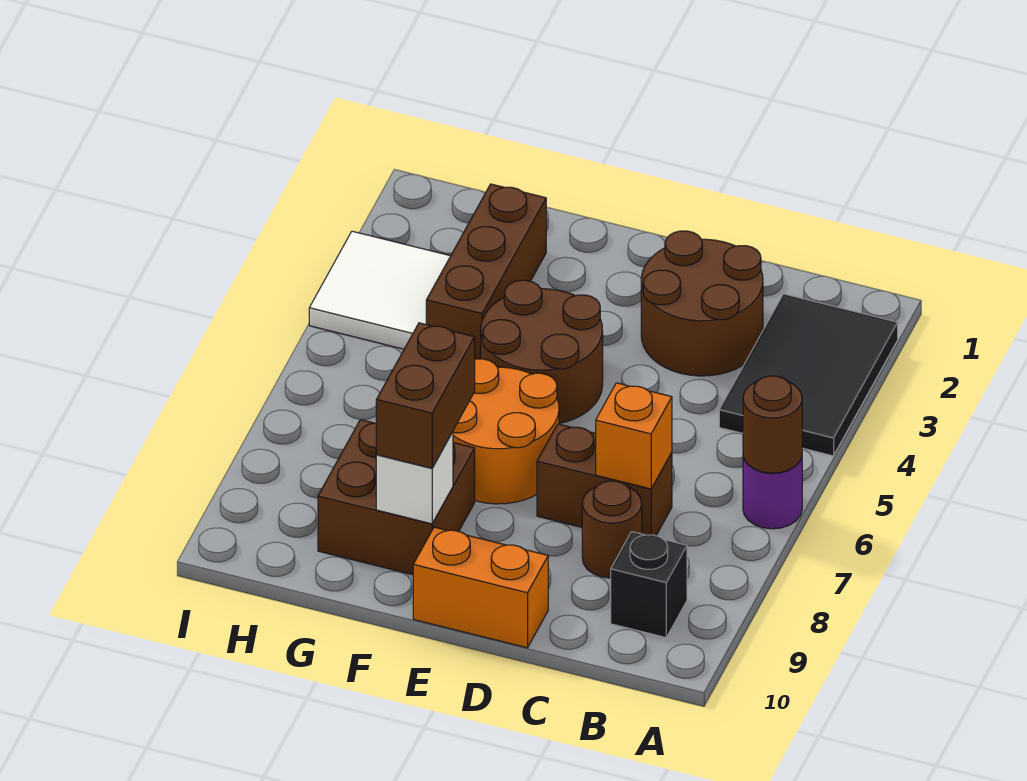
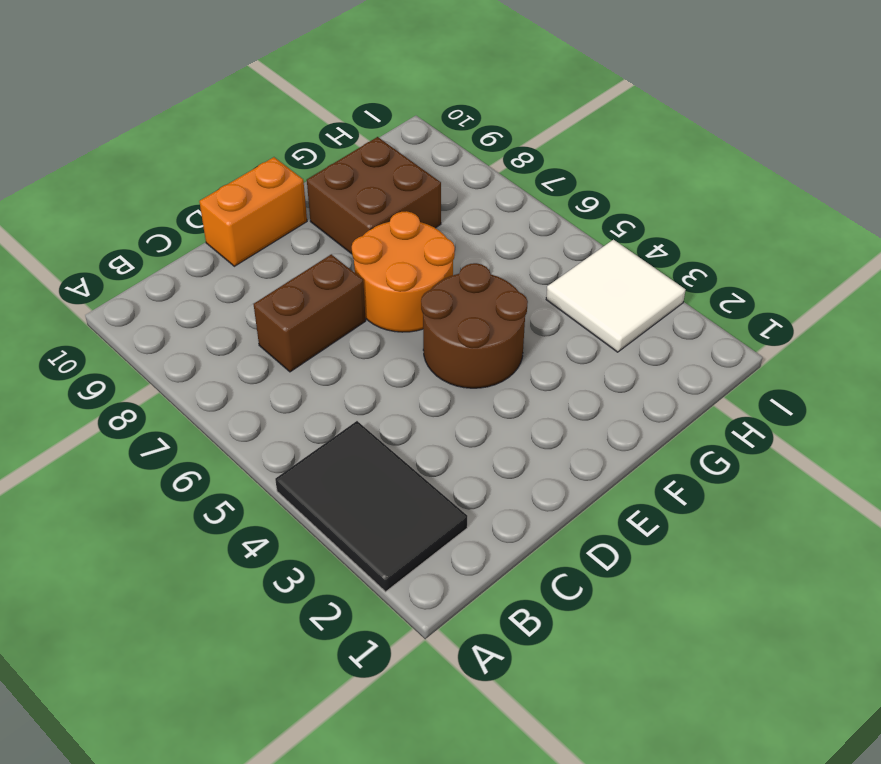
none -> purple round brick A6 level 1
none -> black brick B9 level 1
none -> brown round brick C2:D3 level 1

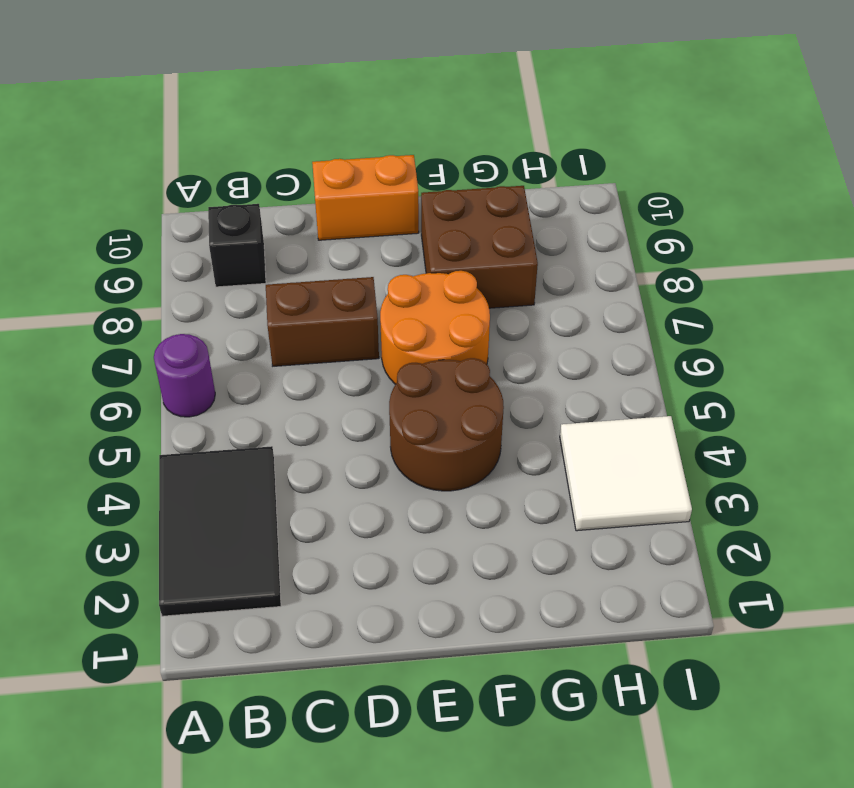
none -> brown round brick C2:D3 level 1
none -> brown round brick C8 level 1
none -> brown brick G2:G4 level 1

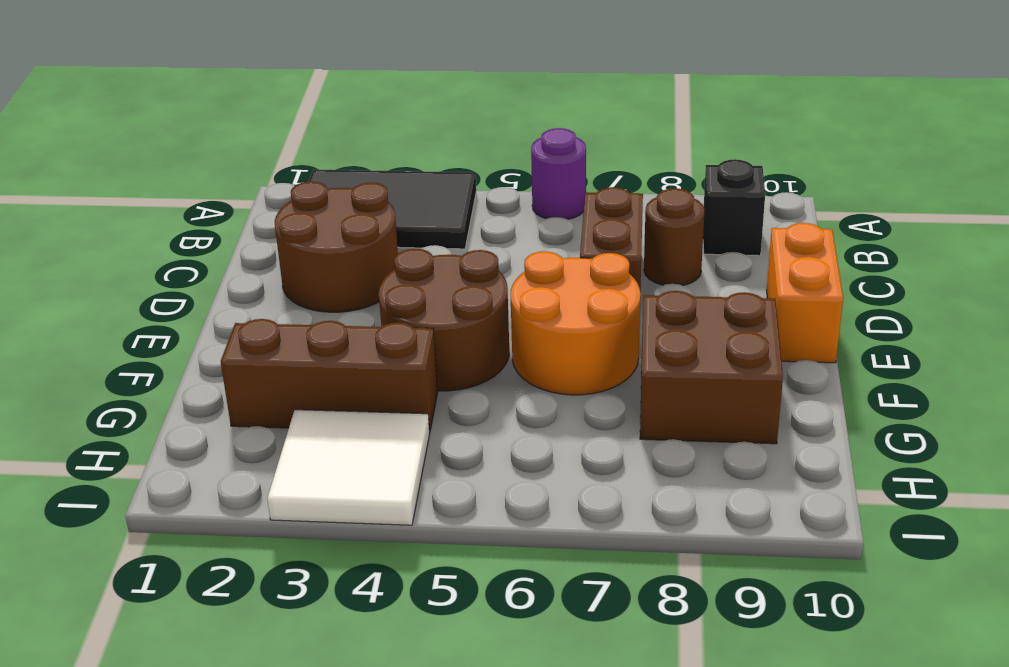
none -> brown round brick A6 level 2
none -> orange brick C7 level 2
none -> white brick F9 level 2

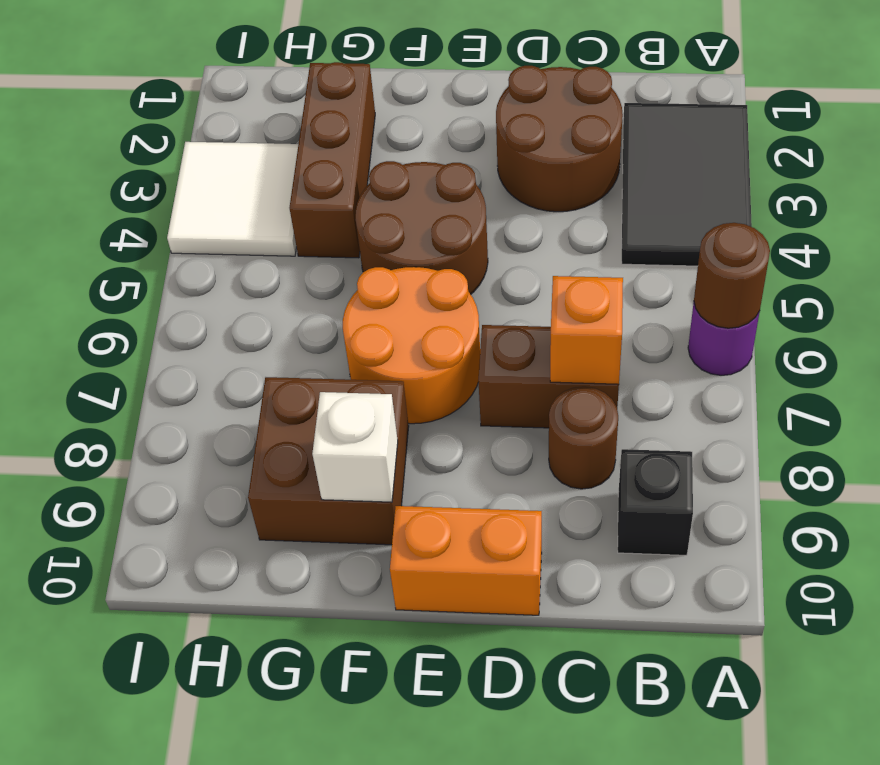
none -> brown brick F8:F9 level 3

